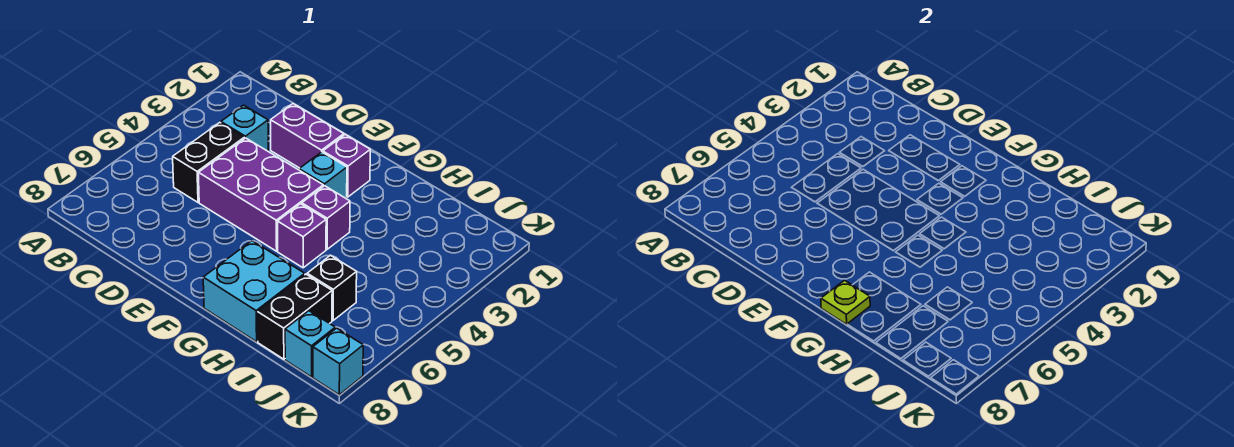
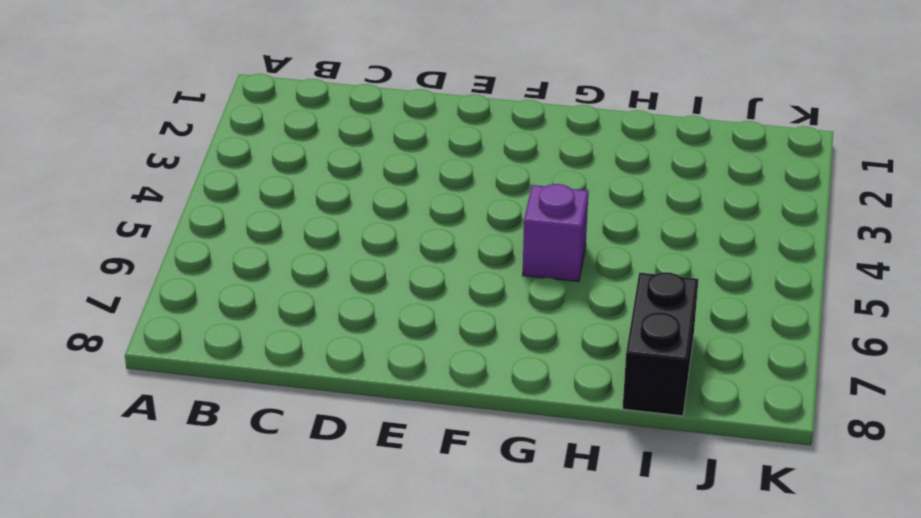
none -> cyan brick C3 level 1
none -> black brick C4:C5 level 1
none -> purple brick D2:E2 level 1

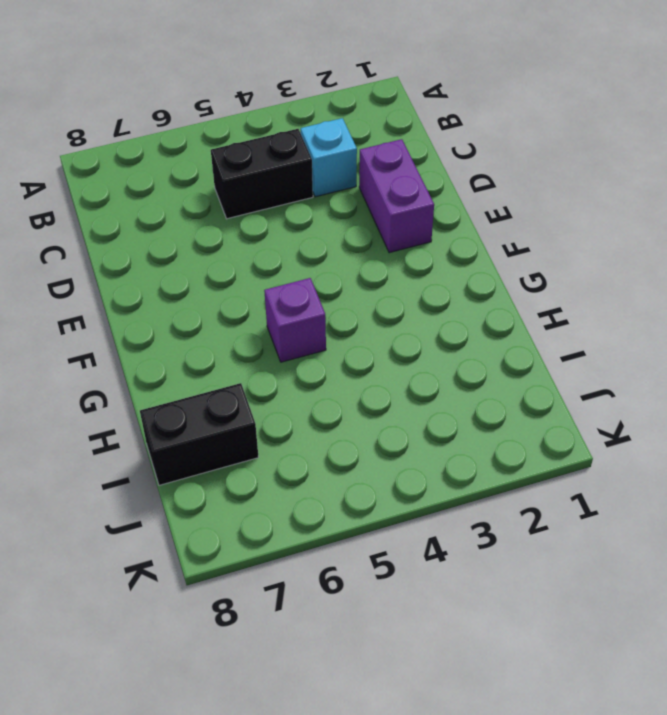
none -> purple brick D4:F5 level 1
none -> purple brick F2 level 1
none -> cyan brick F3 level 1

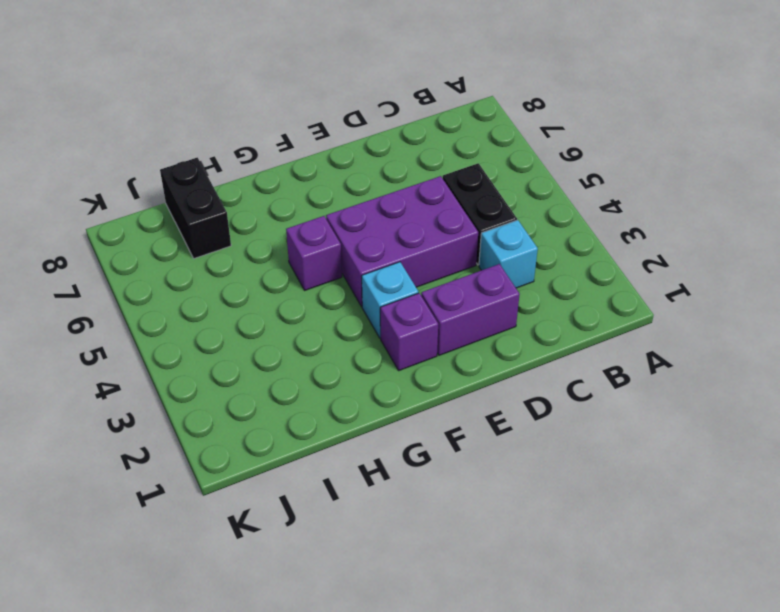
none -> purple brick G4 level 1
none -> cyan brick G7:H8 level 1
none -> black brick I6 level 1

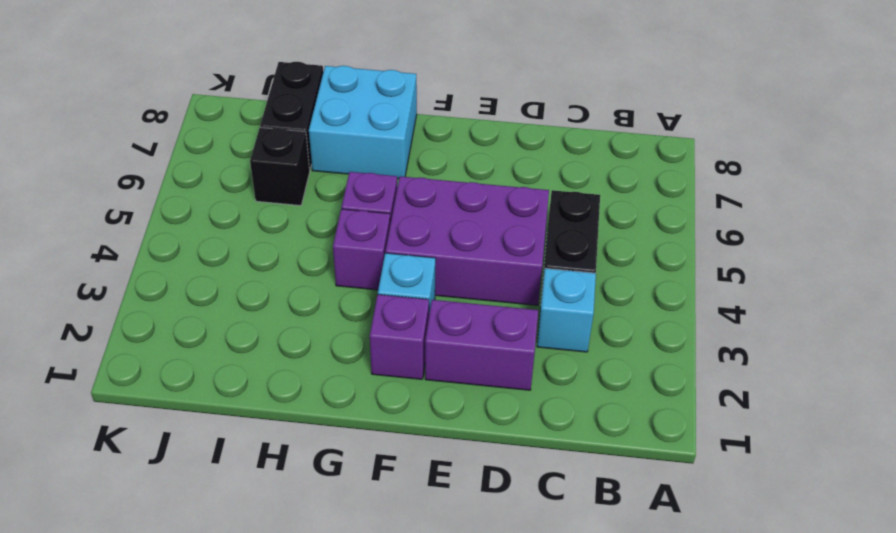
none -> cyan brick J8 level 1
none -> cyan brick K8 level 1
none -> lime plate G8 level 2

